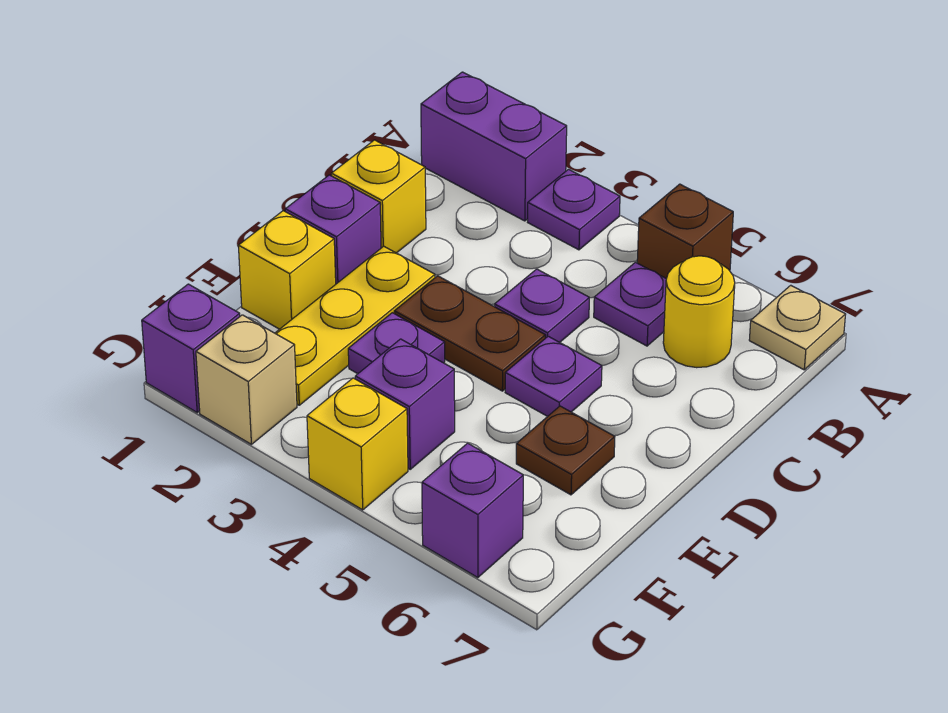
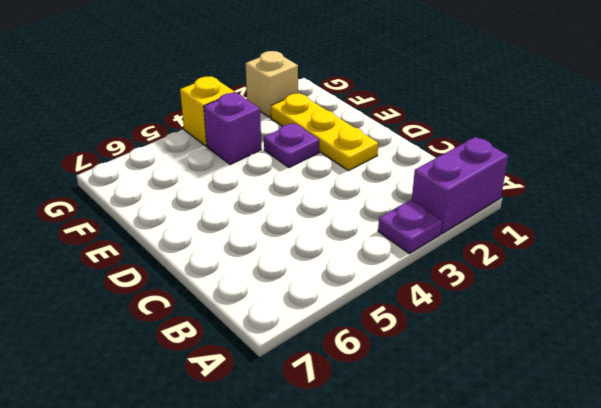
none -> brown brick A5 level 1
none -> tan plate A7 level 1
none -> purple plate B5 level 1

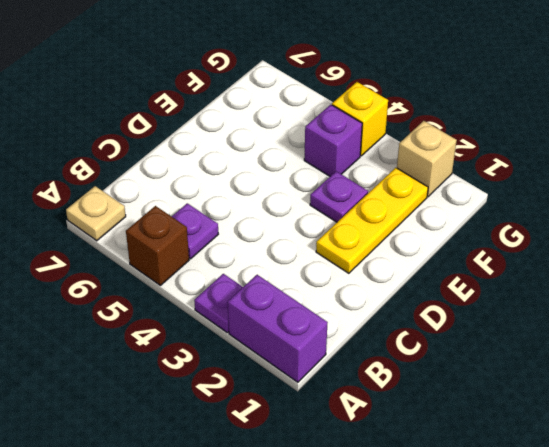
none -> yellow round brick B6 level 1
none -> yellow brick C1 level 1
none -> purple plate C4 level 1

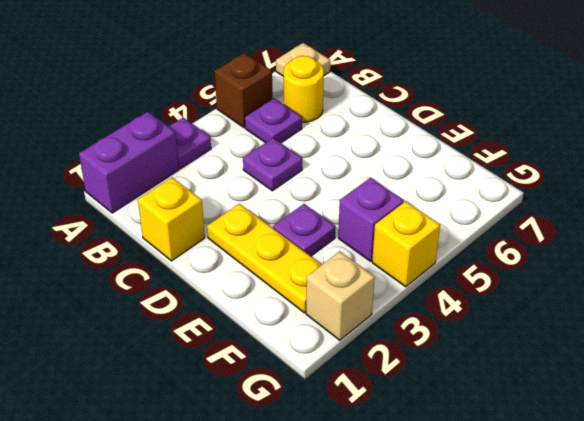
none -> purple brick D1 level 1
none -> brown plate D3:D4 level 1
none -> purple plate D5 level 1

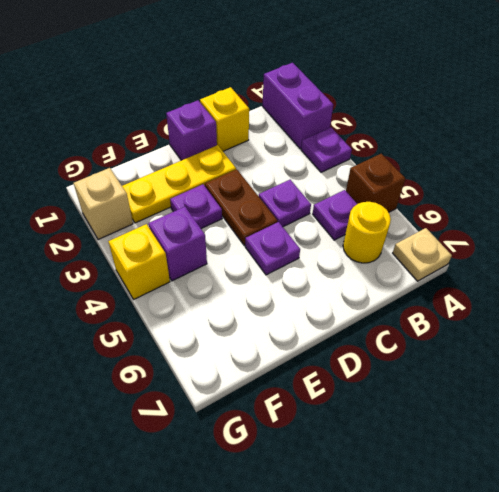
none -> yellow brick E1 level 1
none -> brown plate E6 level 1
none -> purple brick G1 level 1

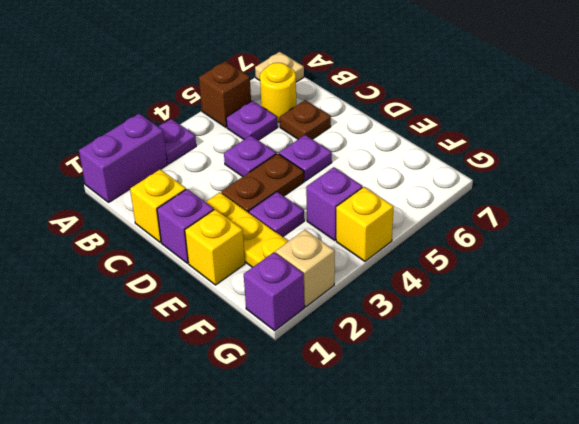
brown plate C6 level 1 -> brown plate E6 level 1
none -> purple brick G6 level 1

